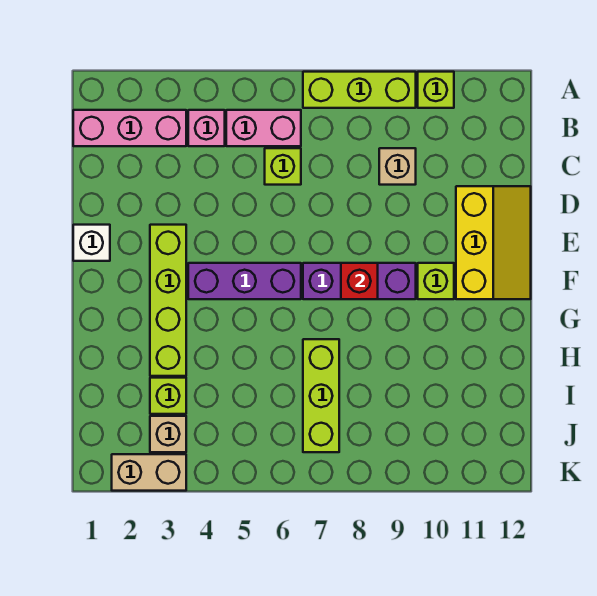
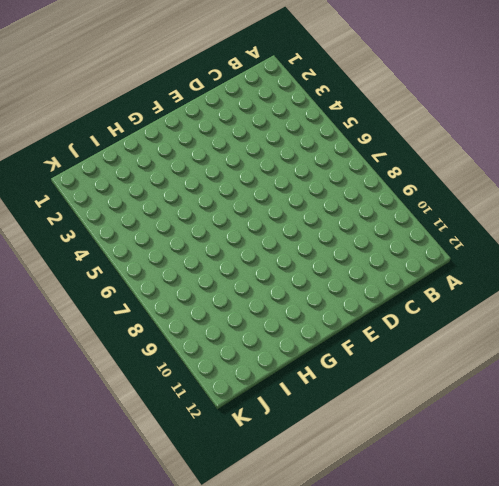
none -> lime brick A7:A9 level 1
none -> lime brick A10 level 1
none -> pink brick B1:B3 level 1

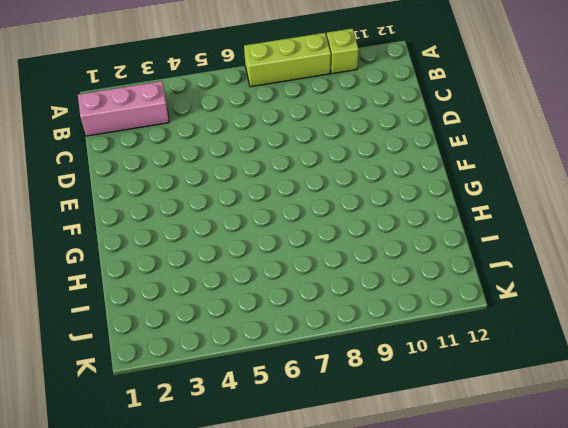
none -> pink brick B4 level 1
none -> pink brick B5:B6 level 1
none -> lime brick C6 level 1

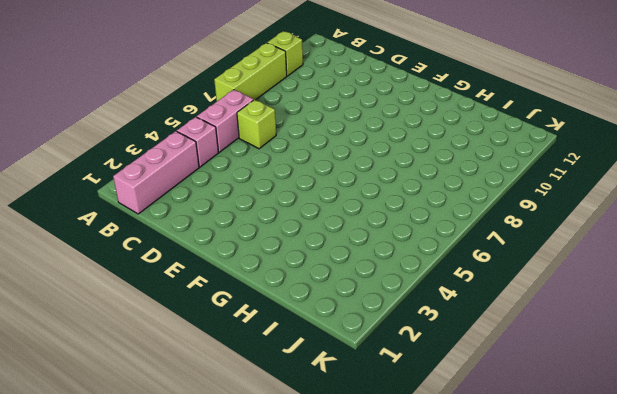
none -> tan brick C9 level 1
none -> yellow slope D11:F12 level 1 top 11
none -> white brick E1 level 1

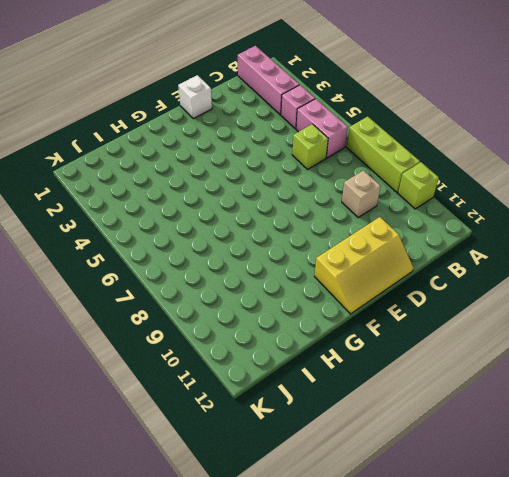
none -> lime brick E3:H3 level 1
none -> purple brick F4:F6 level 1
none -> purple brick F7:F9 level 1

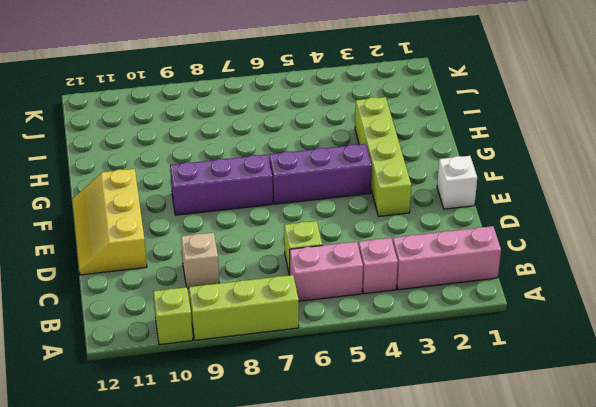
none -> lime brick F10 level 1
none -> lime brick H7:J7 level 1
none -> lime brick I3 level 1

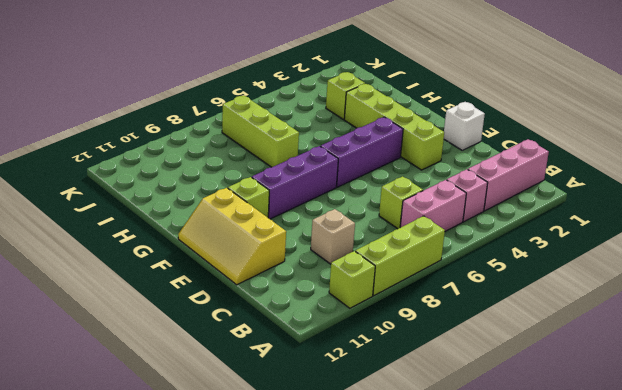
none -> tan brick J3 level 1
none -> tan brick K2:K3 level 1
none -> red brick F8 level 2

